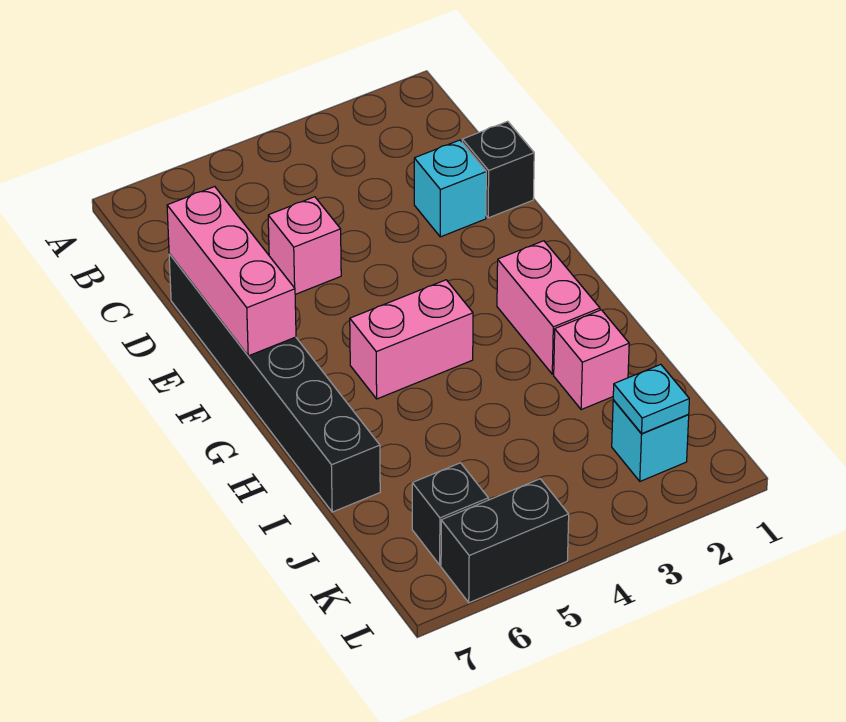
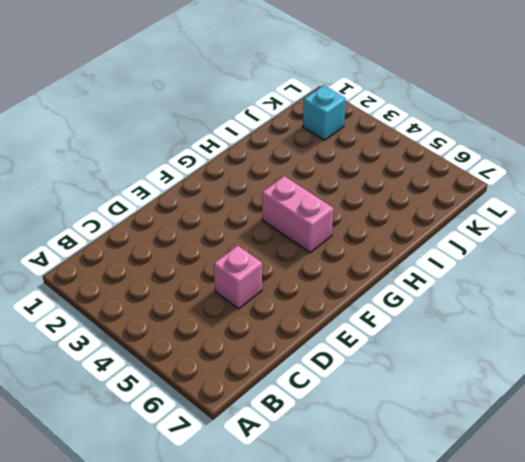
none -> black brick D1 level 1
none -> cyan brick D2 level 1
none -> black brick D7:I7 level 1

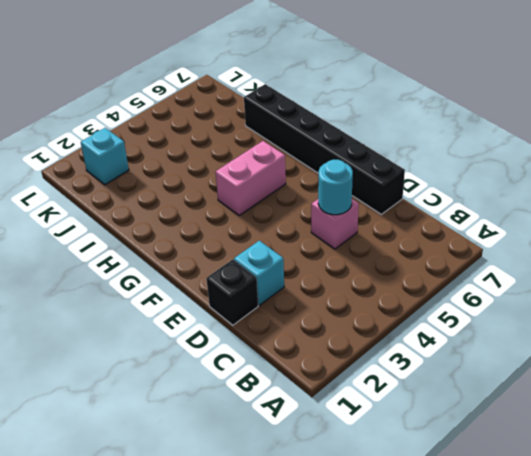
cyan round brick D5 level 2 -> none
none -> pink brick G2:H2 level 1
none -> pink brick I2 level 1
none -> black brick K6 level 1

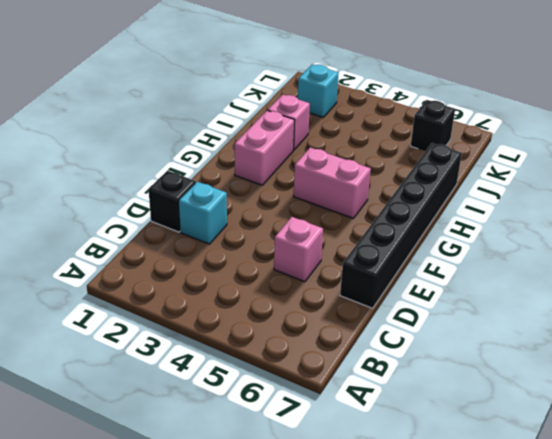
none -> black brick L5:L6 level 1
none -> pink brick D7:F7 level 2
none -> cyan plate K2 level 2

